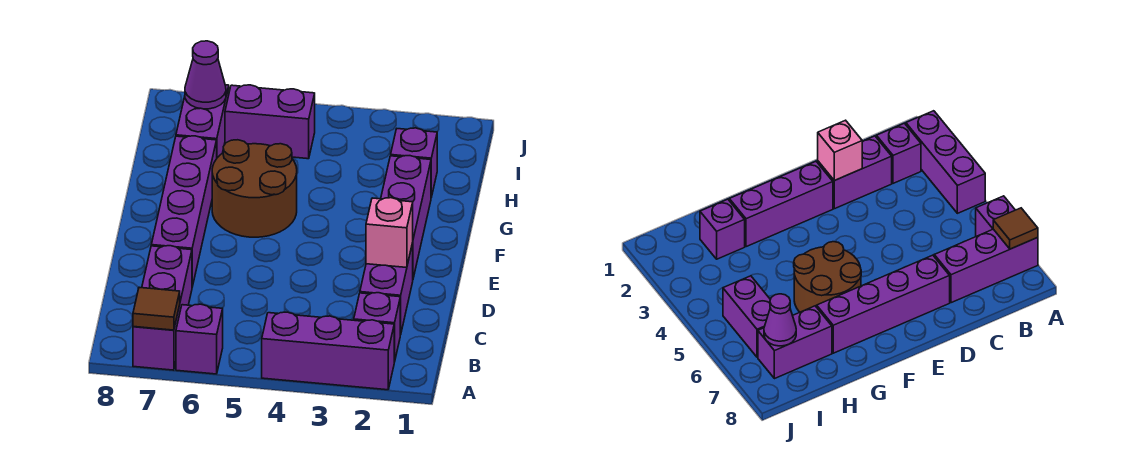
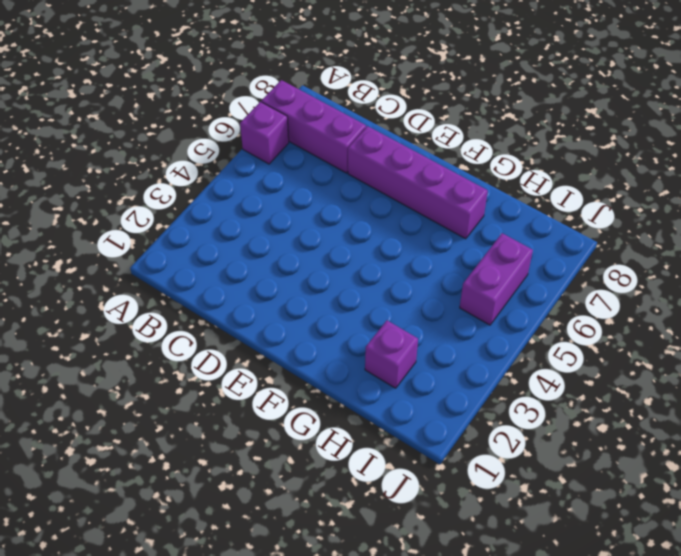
none -> purple brick A2:A4 level 1
none -> purple brick B2 level 1
none -> purple brick C2:D2 level 1

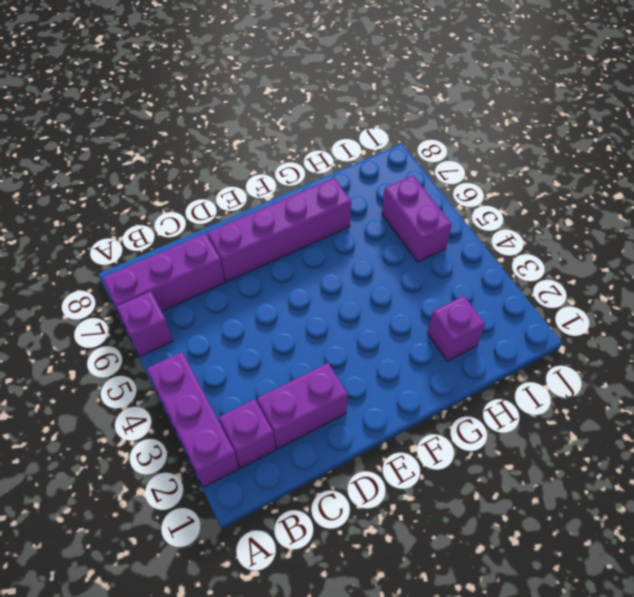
none -> purple brick E2:G2 level 1
none -> brown round brick F5:G6 level 1
none -> purple brick H7:I7 level 1

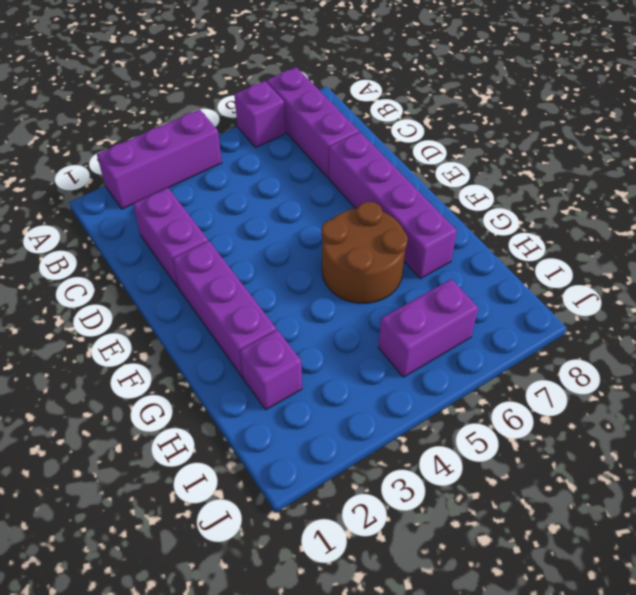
none -> purple brick B2 level 1
none -> purple brick H7:I7 level 1
none -> brown tile A7 level 2

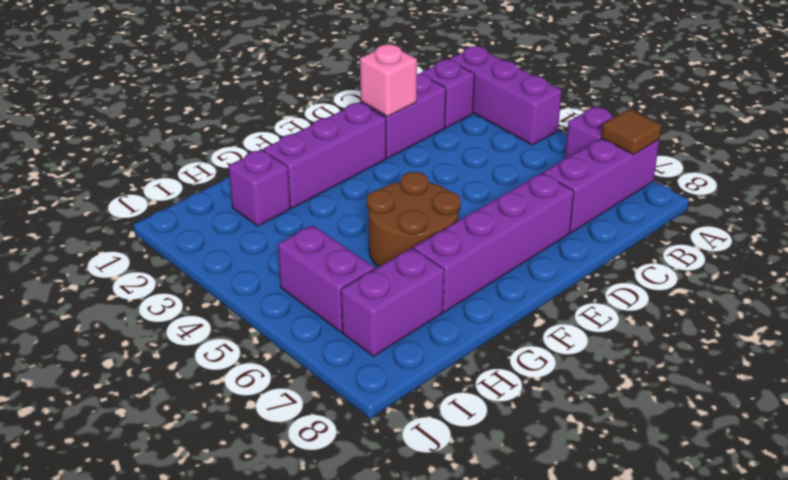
none -> purple cone I7 level 2

